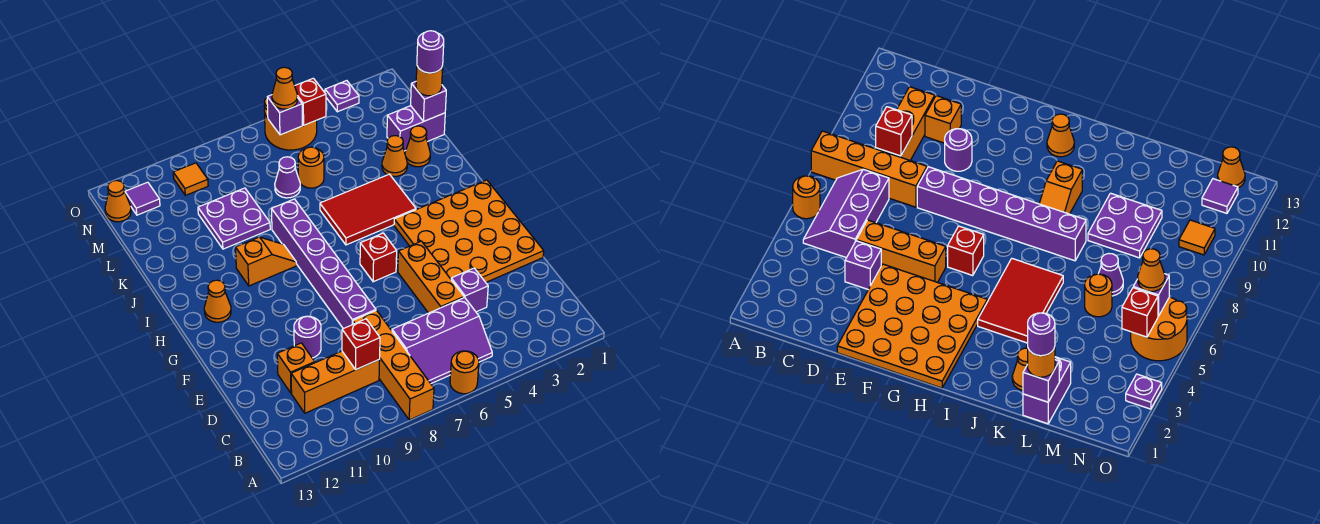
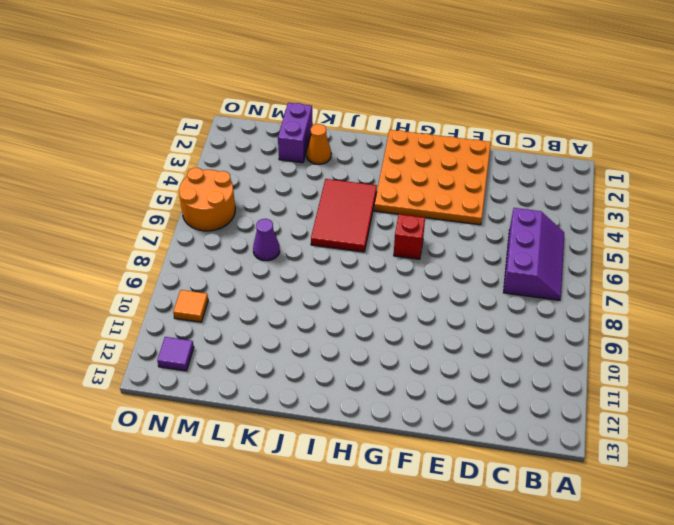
none -> orange round brick A6 level 1
none -> orange brick A8:D8 level 1
none -> orange brick C9:C11 level 1
none -> purple brick D4 level 1

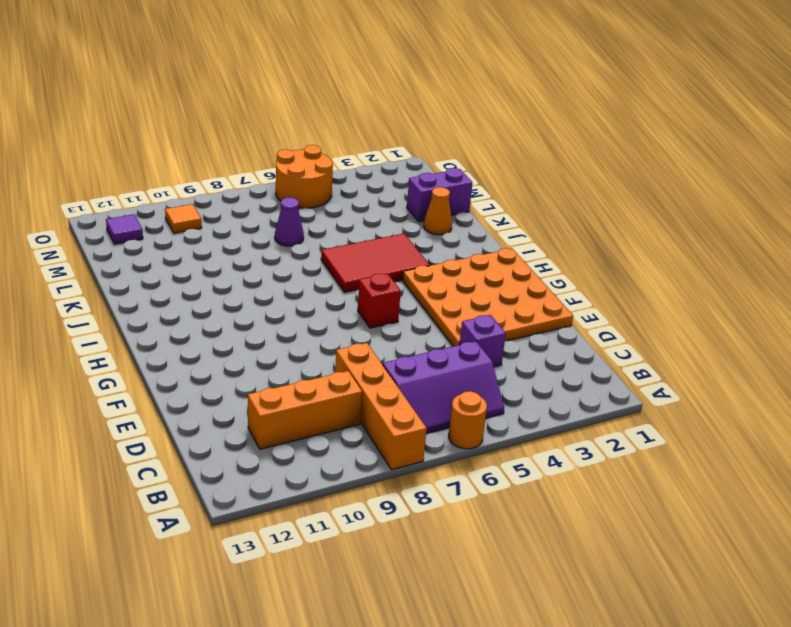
none -> orange brick D5:F5 level 1
none -> orange brick D11 level 1
none -> purple brick E8:J8 level 1
none -> purple round brick E10 level 1

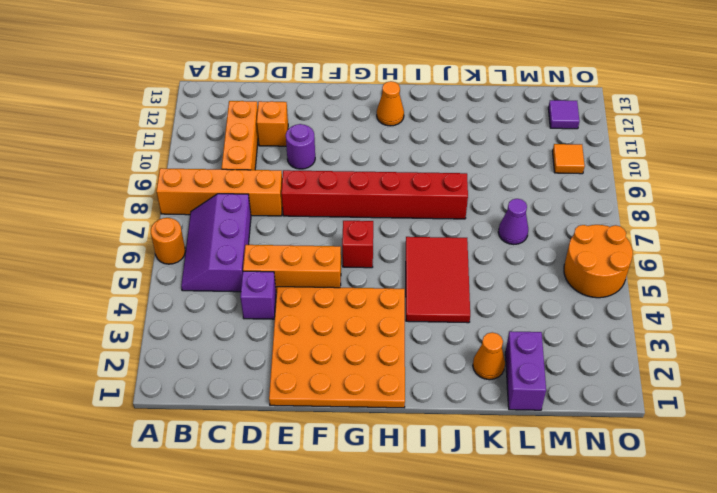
red brick E8:J8 level 1 -> purple brick E8:J8 level 1
none -> orange slope I9:I10 level 1 top 10
none -> orange cone K3 level 1
none -> purple plate K9:L10 level 1
none -> orange round brick L6 level 1

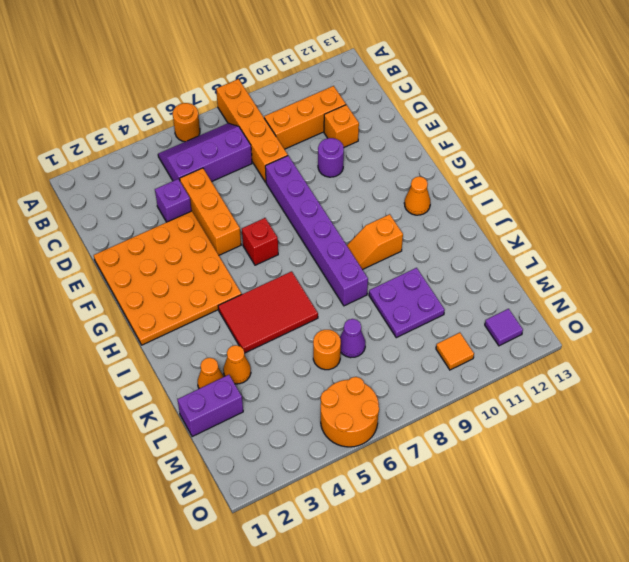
none -> orange cone N13 level 1
none -> purple plate O3 level 1
none -> red brick C9 level 2
none -> purple brick L1 level 2

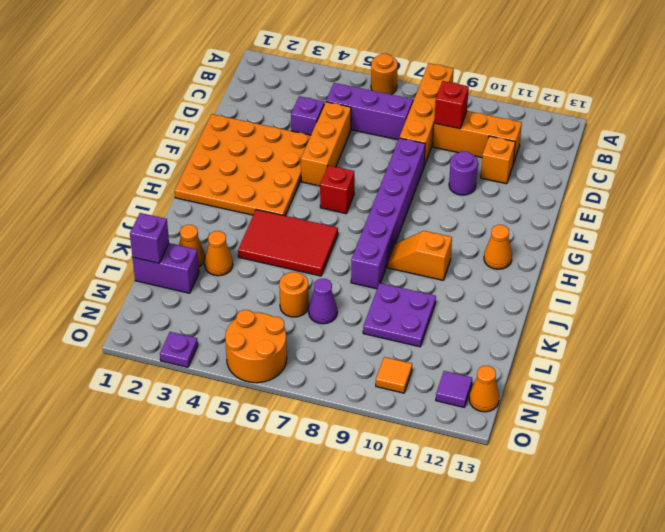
none -> red brick N5 level 2
none -> purple brick N6 level 2
none -> orange round brick L1 level 3
none -> orange cone N6 level 3

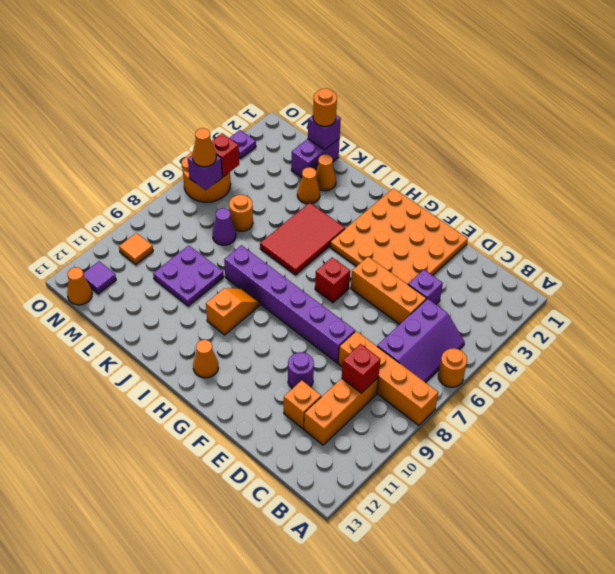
none -> purple round brick L1 level 4

